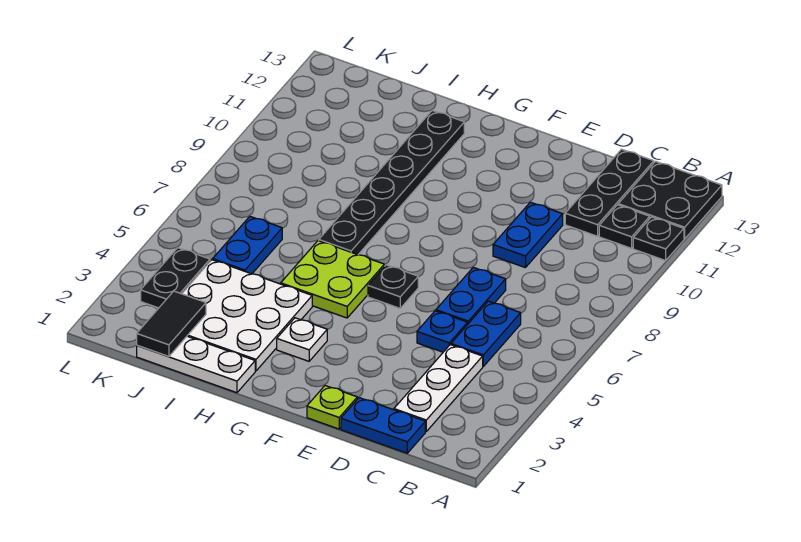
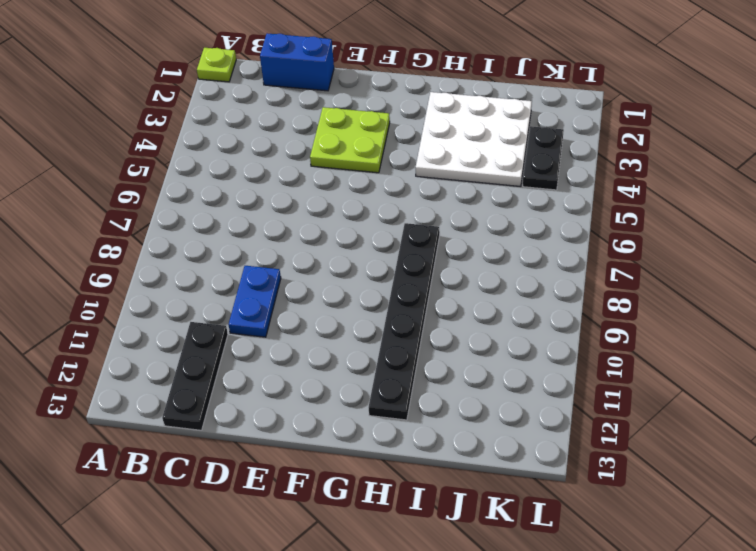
lime plate A1 level 1 -> lime plate E1 level 1
blue brick C1:D1 level 1 -> blue plate C1:D1 level 1
lime plate E3:F4 level 1 -> lime plate G5:H6 level 1
none -> black plate A11 level 1
none -> black plate A12:B13 level 1
none -> black plate B11 level 1

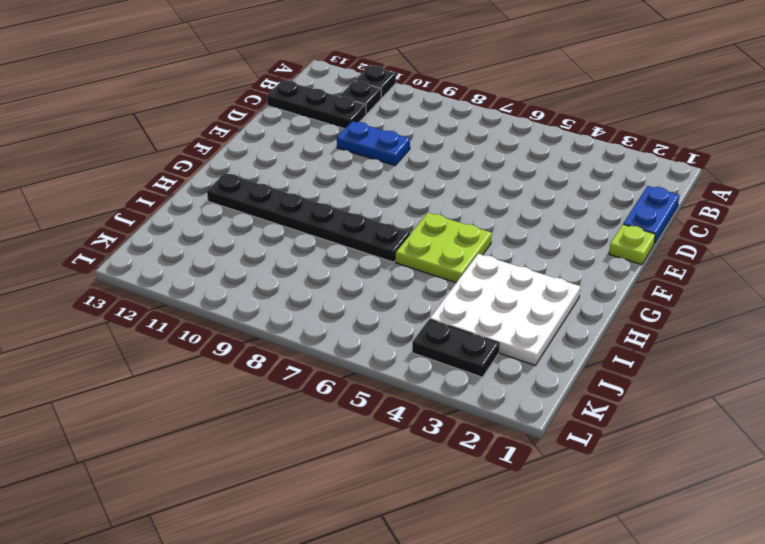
none -> black plate A12:B13 level 1
none -> white plate C2:C4 level 1
none -> blue plate C5:C6 level 1

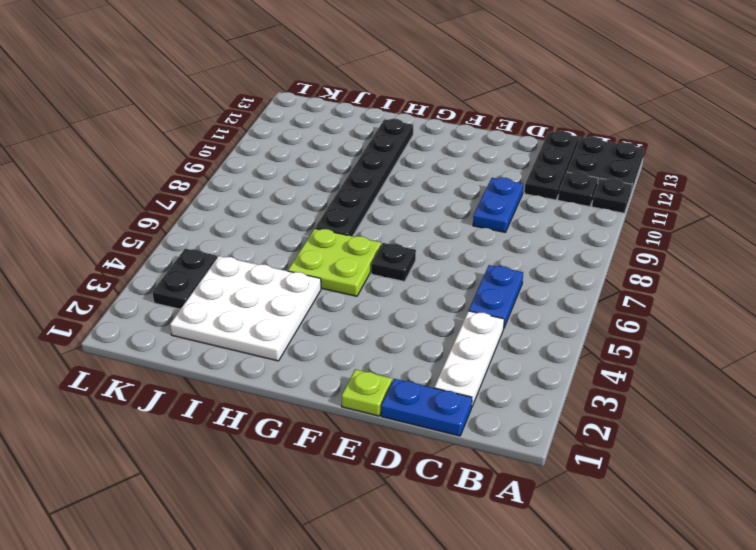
none -> blue plate D5 level 1
none -> blue plate D6:D7 level 1
none -> white plate G3 level 1

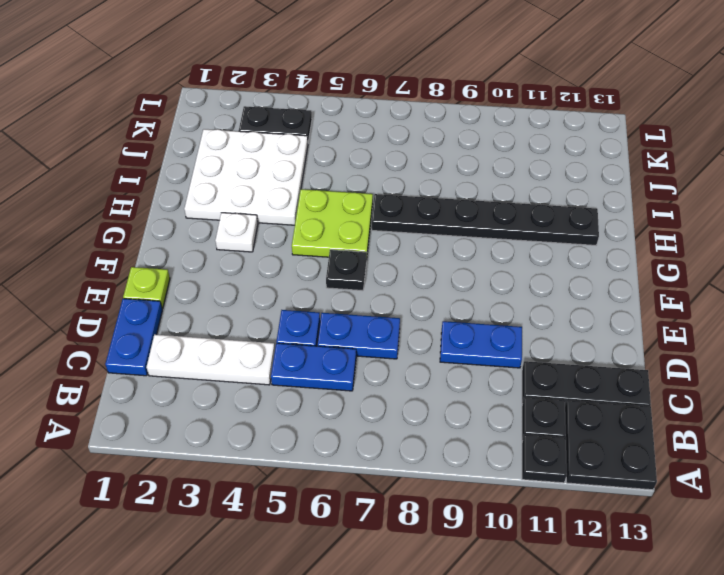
none -> white plate H1:J1 level 1
none -> blue plate J5:J6 level 1
none -> black tile J1:J2 level 2

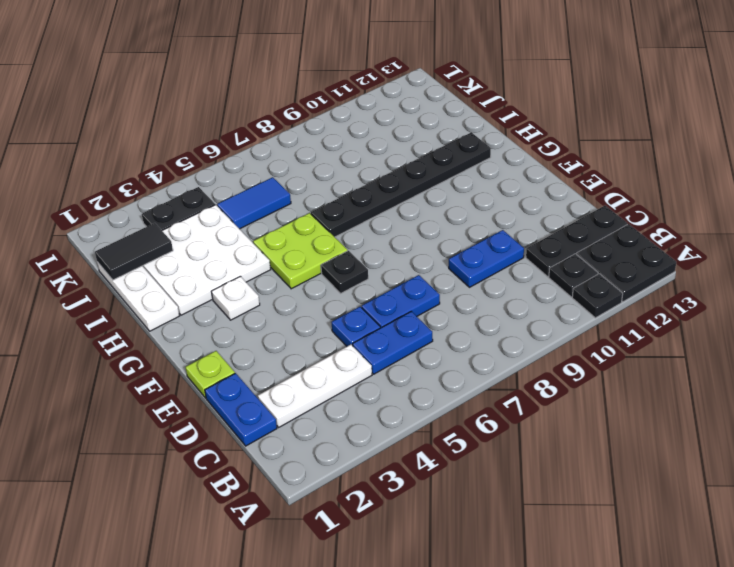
blue tile J5:J6 level 1 -> blue plate J5:J6 level 1

